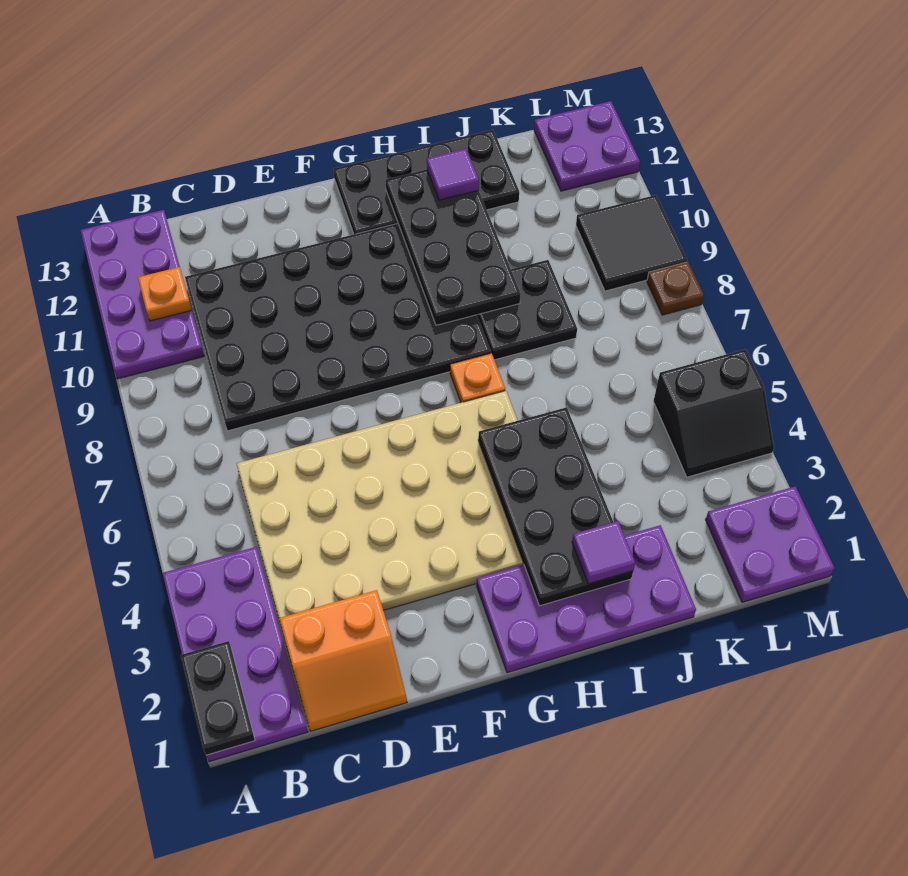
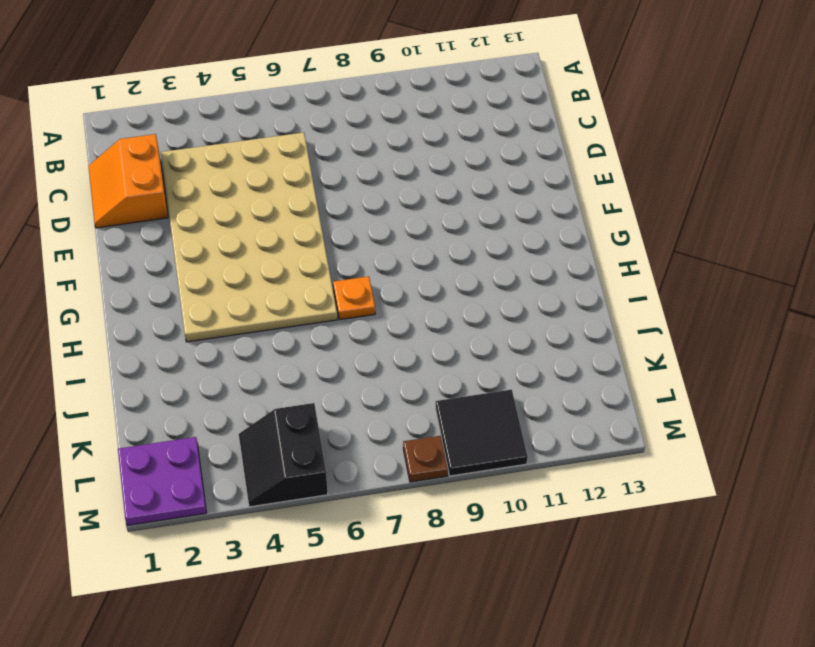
none -> purple plate A1:B4 level 1
none -> purple plate A10:B13 level 1
none -> black plate C8:H11 level 1

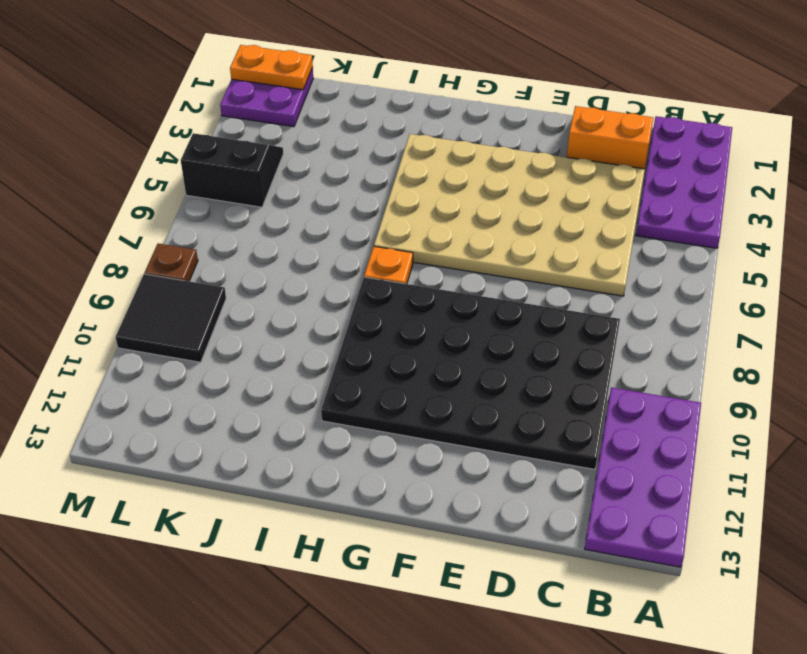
orange plate L1:M1 level 2 -> none
none -> purple plate G1:J2 level 1
none -> black plate G12:J13 level 1
none -> black plate I8:J9 level 1

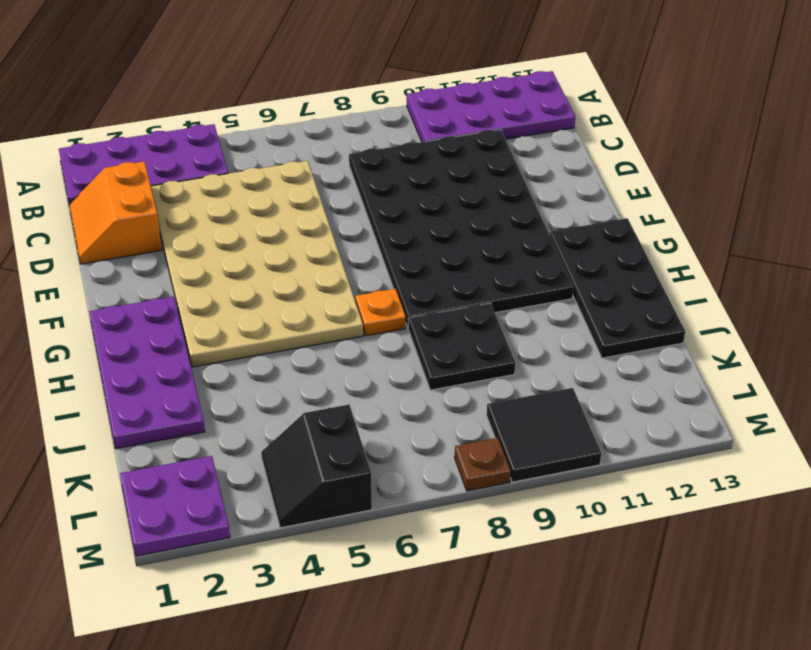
none -> purple plate L12:M13 level 1
none -> black plate A1:A2 level 2
none -> orange plate B11 level 2

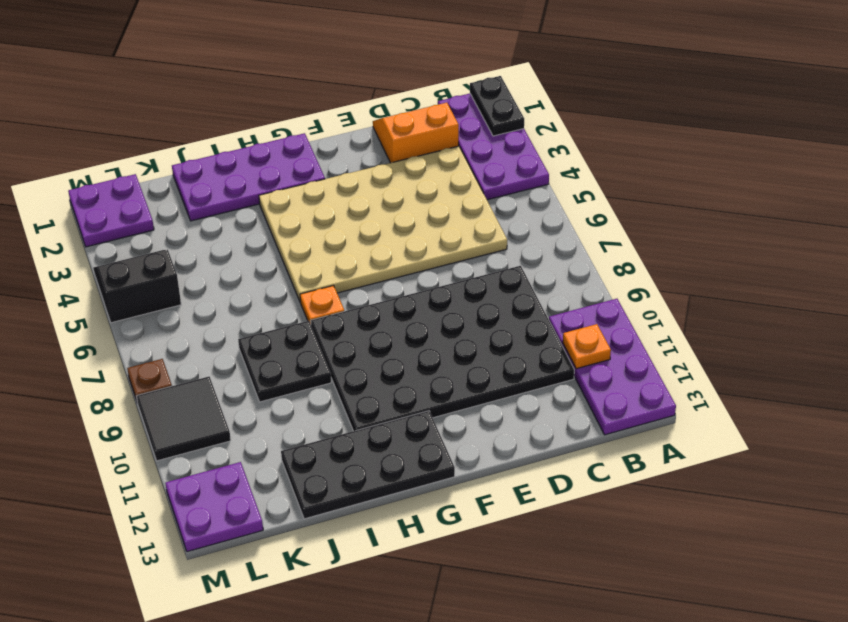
none -> black plate H2:I5 level 2
none -> black plate H9:I12 level 2
none -> purple tile I2 level 3

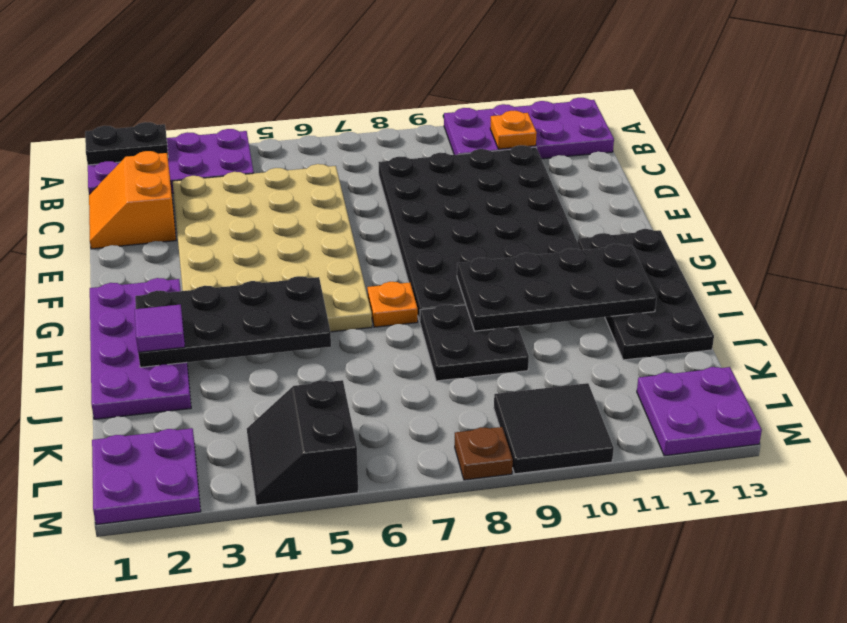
none -> purple tile I12 level 3

